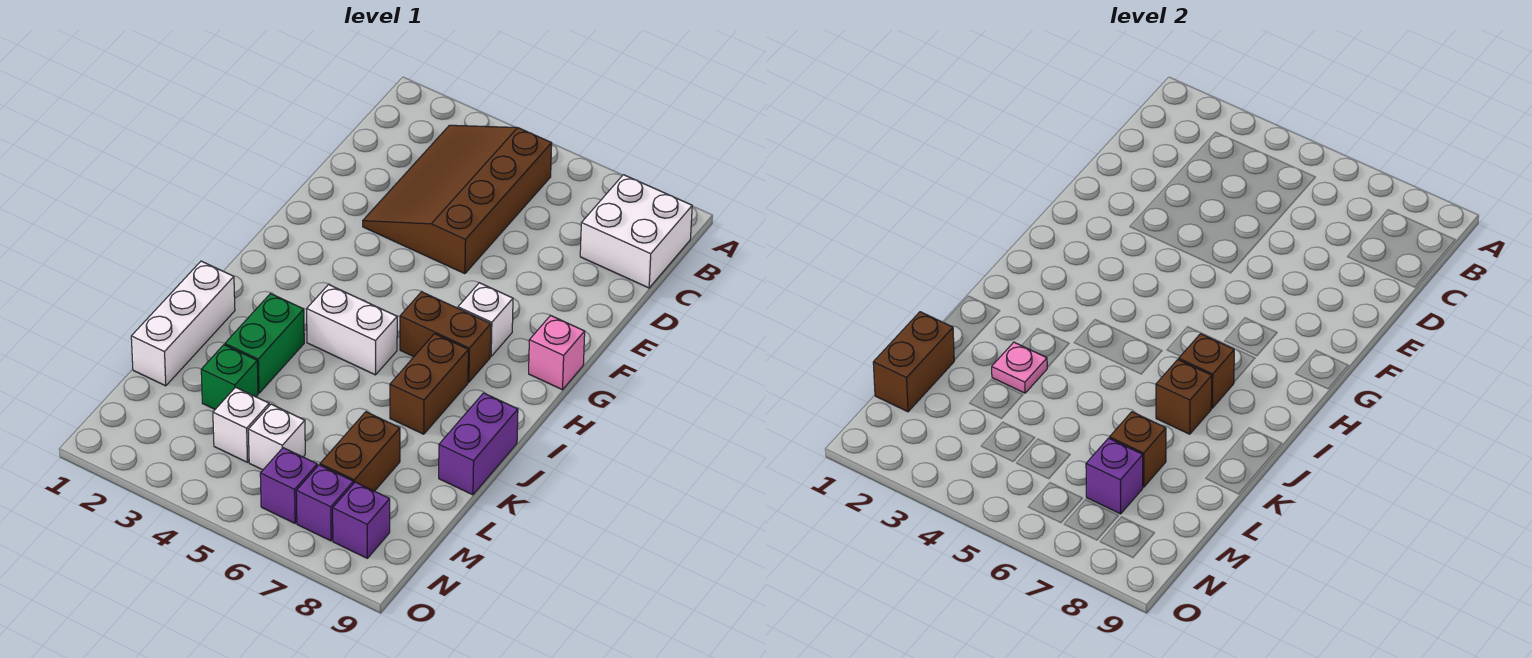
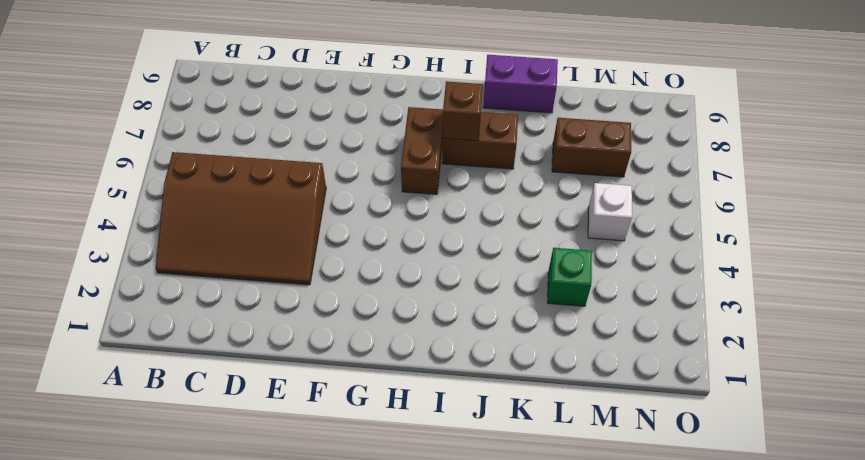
none -> white brick B8:C9 level 1
none -> white brick G7 level 1
none -> pink brick G9 level 1

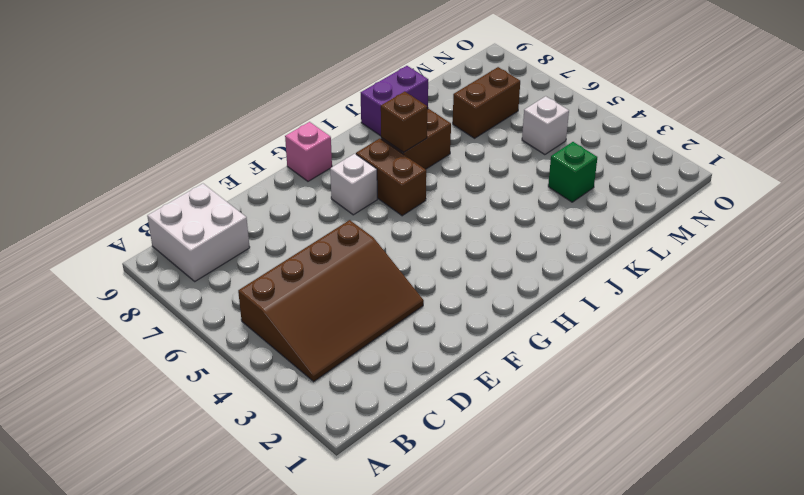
none -> white brick I4:I5 level 1
none -> white brick J1:L1 level 1
none -> green brick J3:K3 level 1

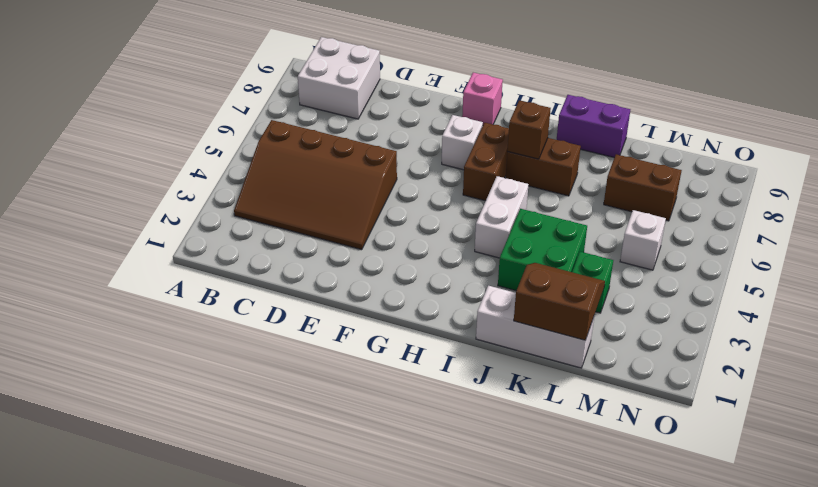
green brick J3:K4 level 1 -> green brick J3:K3 level 1
brown slope K1:L2 level 2 top 1 -> brown brick L1:M1 level 2
none -> white brick M4 level 1
none -> purple brick N6 level 1
none -> purple brick N7 level 1

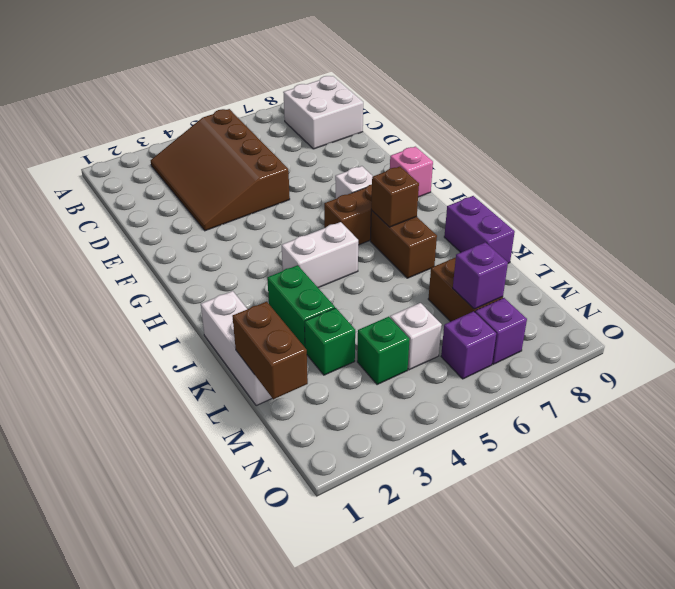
green brick M4 level 1 -> white brick M4 level 1
none -> purple brick N8 level 1
none -> brown brick J7 level 2
none -> pink plate K3 level 2

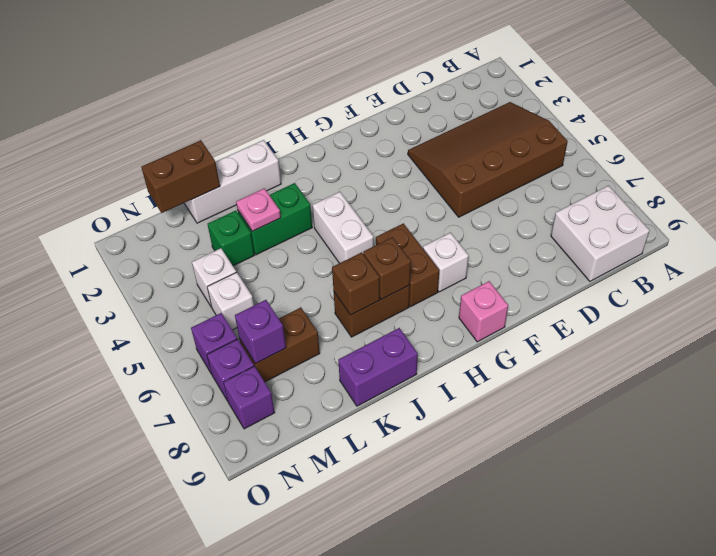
none -> brown brick L7 level 2

